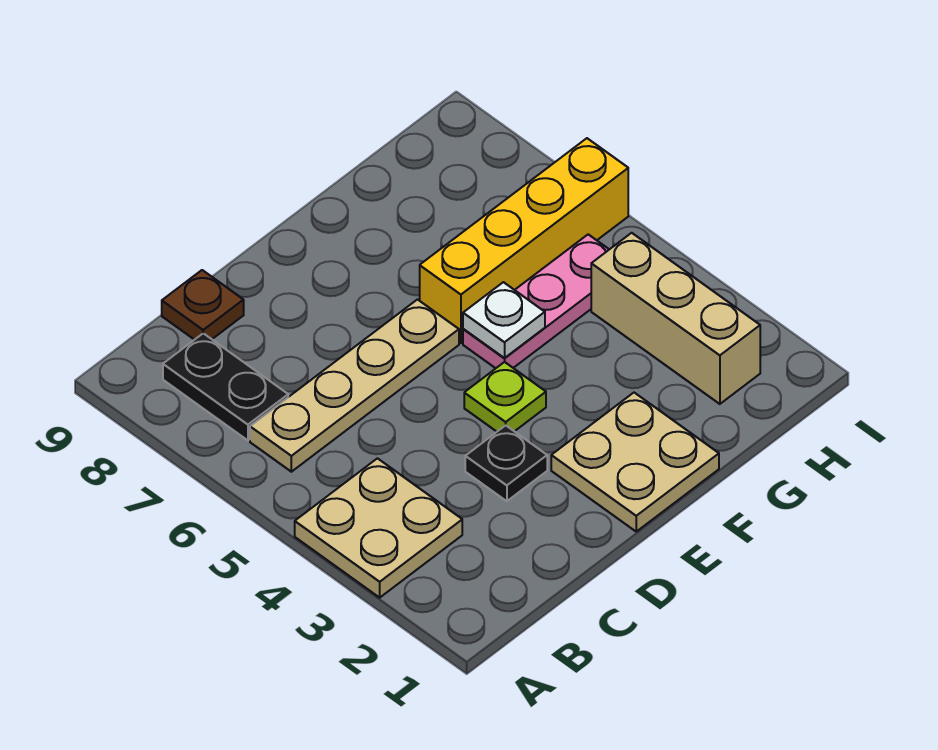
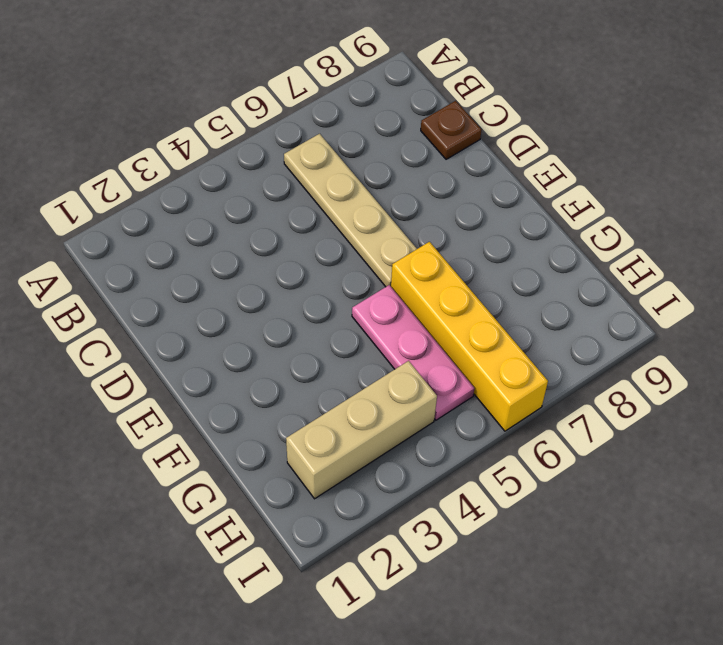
none -> tan plate A3:B4 level 1
none -> black plate B7:B8 level 1

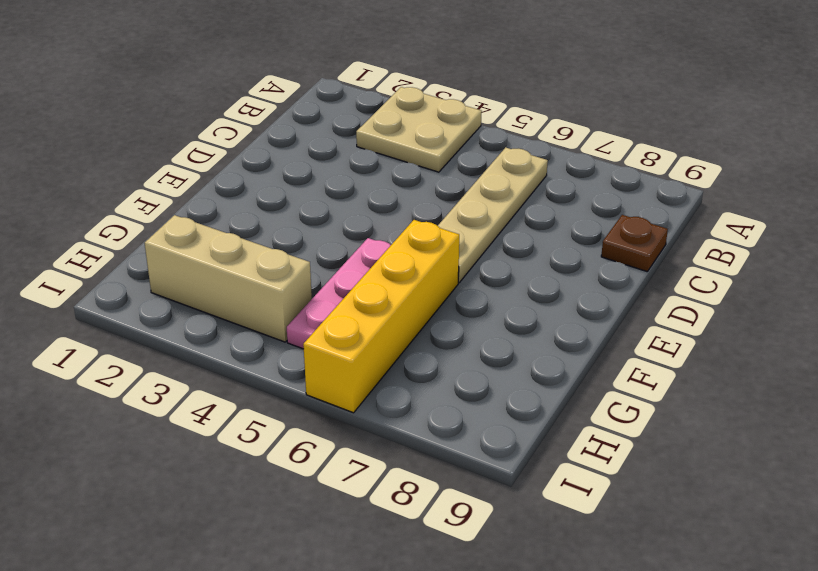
none -> black plate B7:B8 level 1
none -> black plate D3 level 1

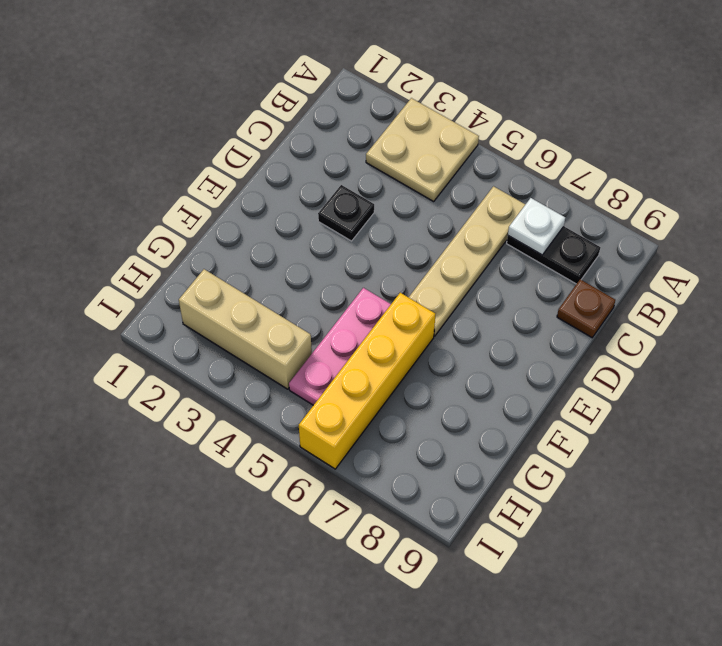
white plate B7 level 2 -> white plate F5 level 2
none -> tan plate E1:F2 level 1
none -> lime plate E4 level 1

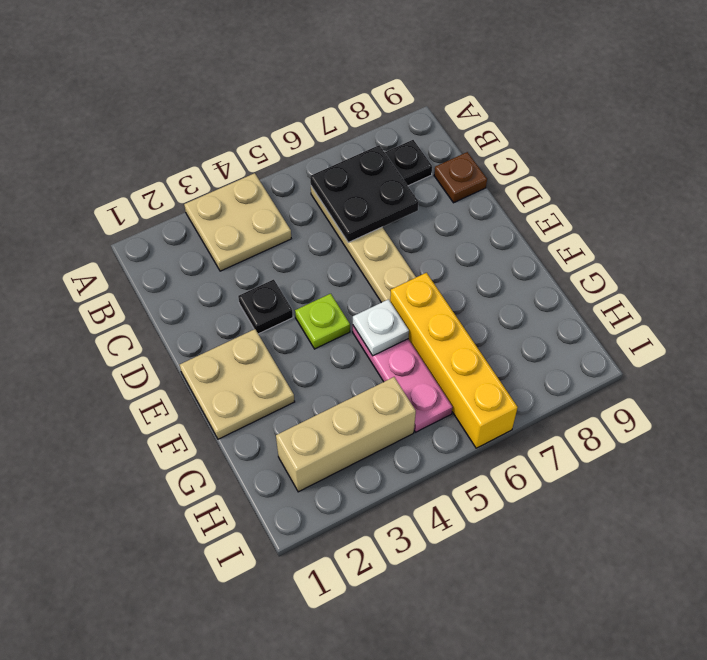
black plate B6:C7 level 2 -> none

